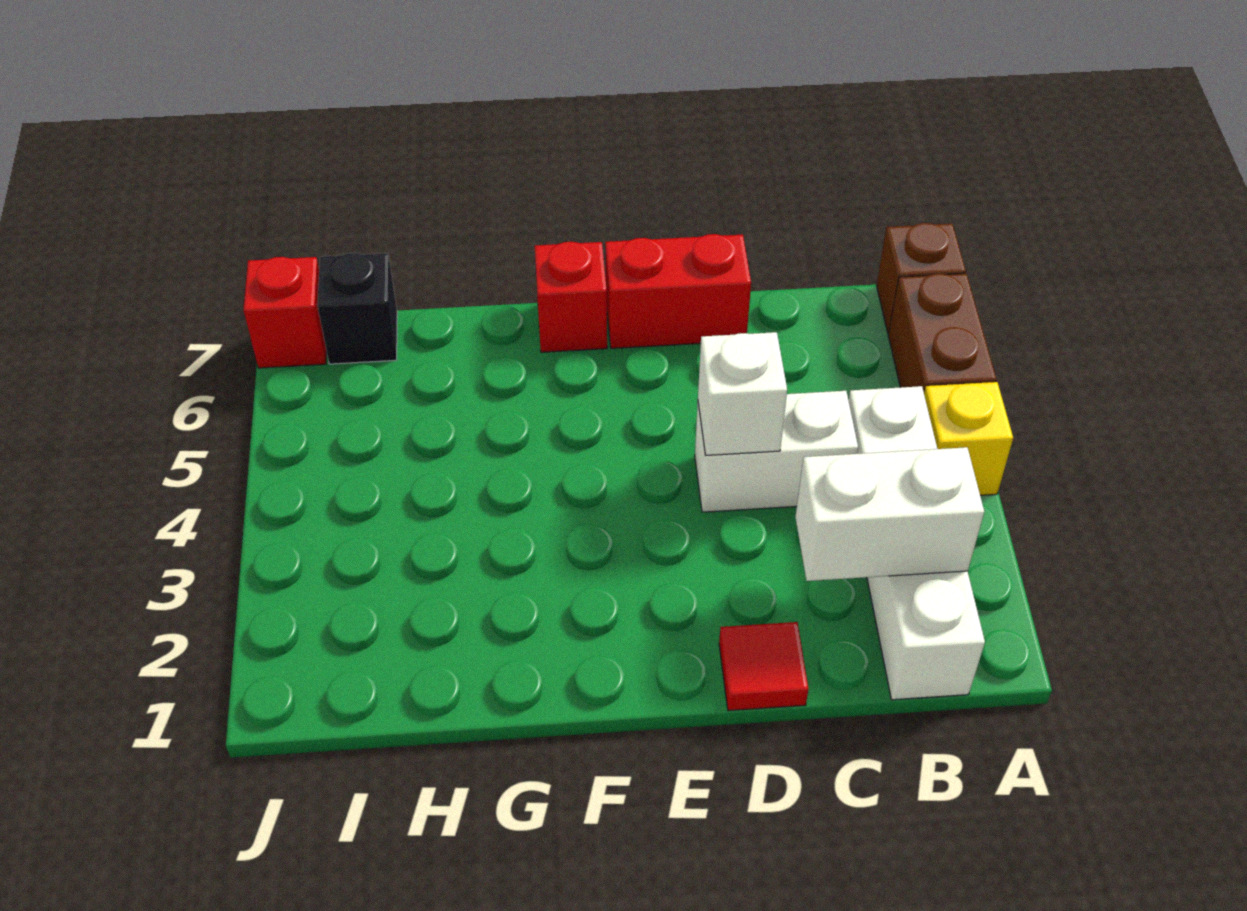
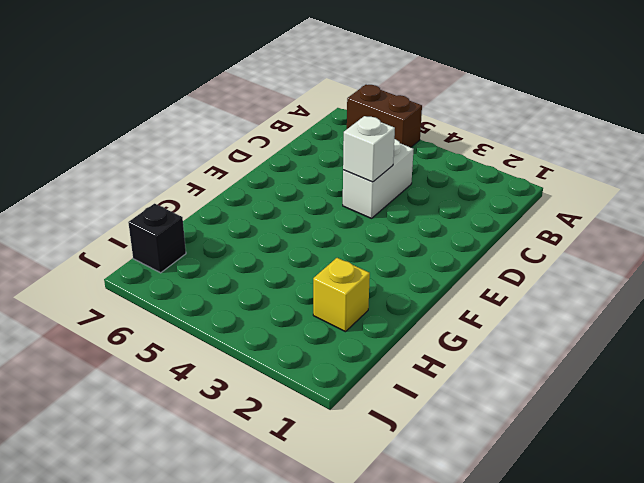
yellow brick H2 level 1 -> yellow brick A4 level 1
none -> brown brick A7 level 1
none -> white brick B1:B4 level 1
none -> red tile D1 level 1

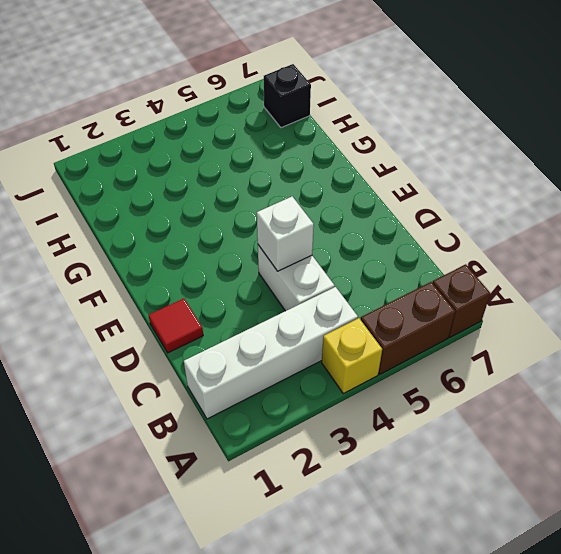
none -> red brick D7:E7 level 1
none -> red brick F7 level 1
none -> red brick J7 level 1

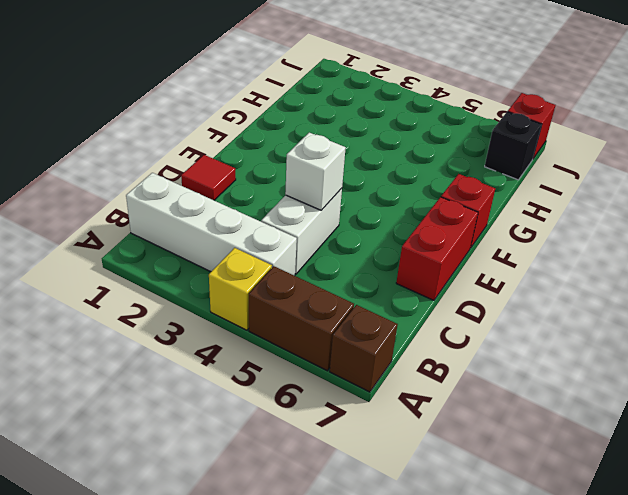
none -> white brick B2:C2 level 2

